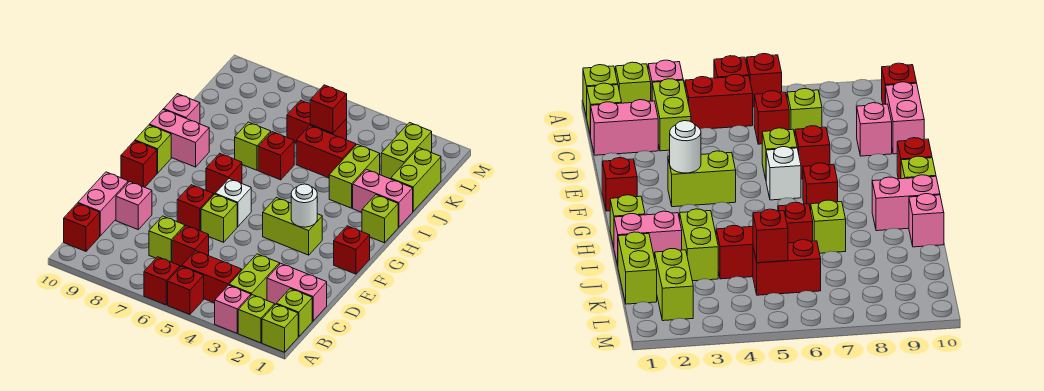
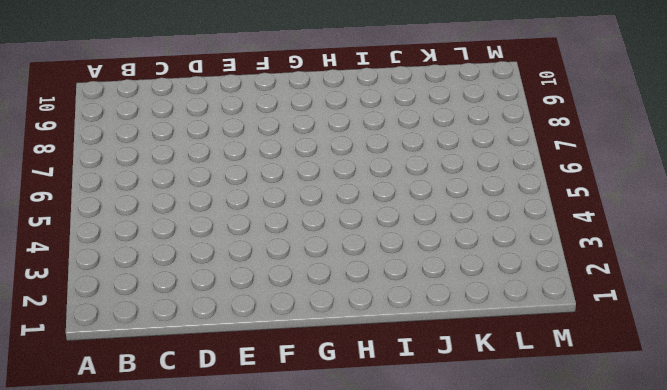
none -> lime brick A1 level 1
none -> lime brick A2 level 1
none -> pink brick A3 level 1
none -> red brick A5 level 1

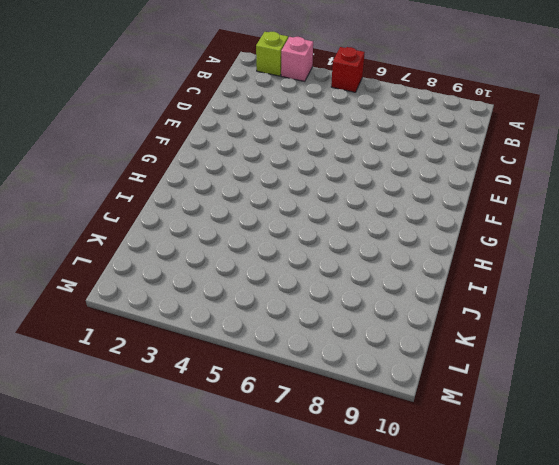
none -> lime brick A1 level 1
none -> red brick A6 level 1
none -> lime brick B1 level 1
none -> lime brick B3:C3 level 1

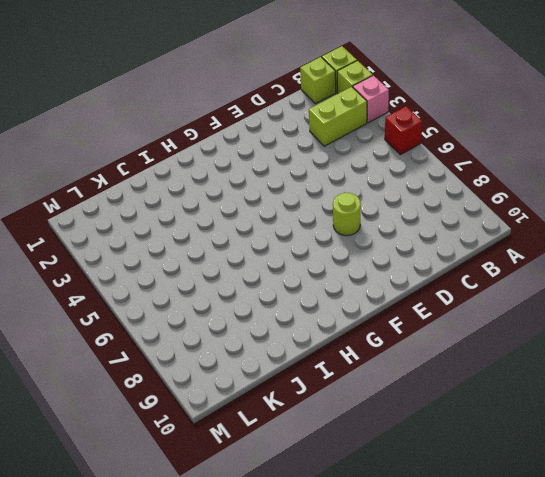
lime round brick E7 level 1 -> red brick E7 level 1
none -> red brick A6 level 1
none -> red brick B4:B5 level 1
none -> red brick B10 level 1
none -> pink brick C1:C2 level 1

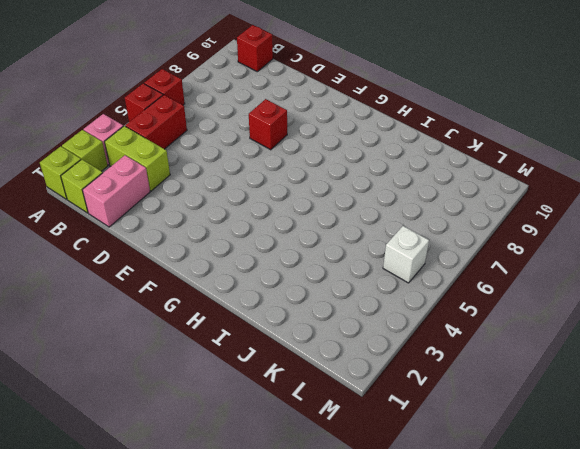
white brick L5 level 1 -> white brick F6 level 1
none -> red brick C6 level 1
none -> lime brick C7 level 1
none -> pink brick C10:D10 level 1
none -> pink brick D9 level 1

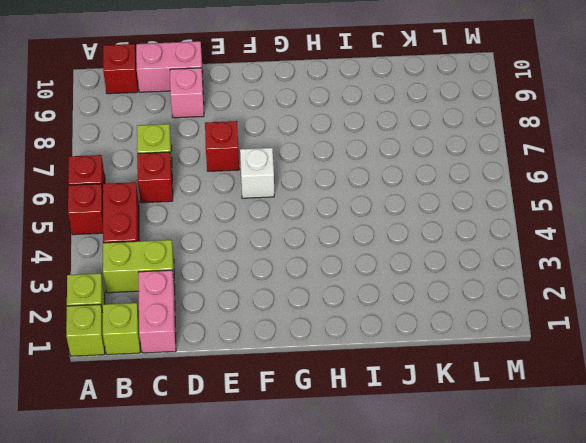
none -> pink brick A3 level 1
none -> lime brick E6 level 1
none -> red brick F1 level 1
none -> lime brick F3:F4 level 1

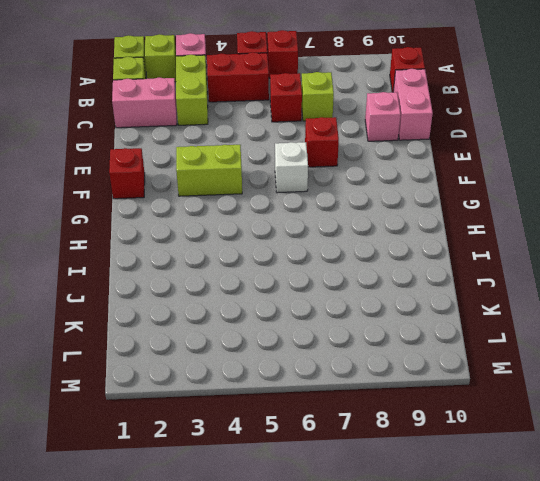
none -> lime brick E6 level 1
none -> red brick F10 level 1
none -> red brick G7 level 1
none -> lime brick G10 level 1

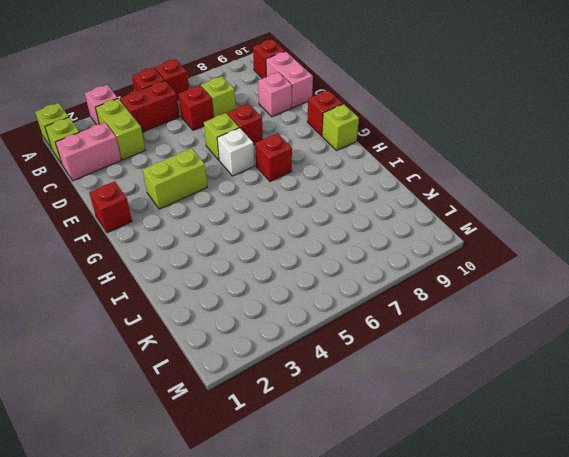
none -> lime brick A2 level 1
none -> lime brick H1 level 1
none -> pink brick H9:H10 level 1
none -> pink brick I1:I2 level 1

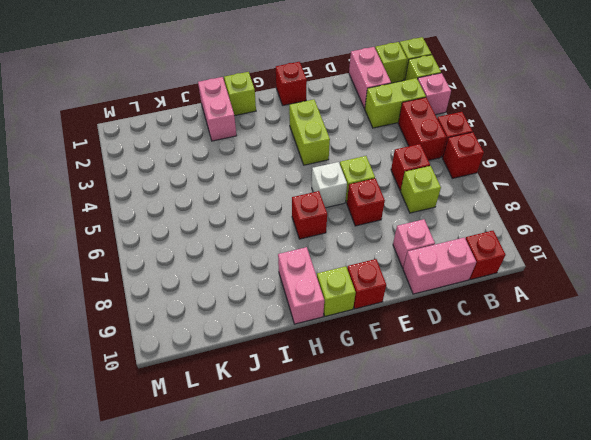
none -> lime brick I3:J3 level 1
none -> red brick I6 level 1
none -> lime brick I7 level 1
none -> pink brick I10 level 1

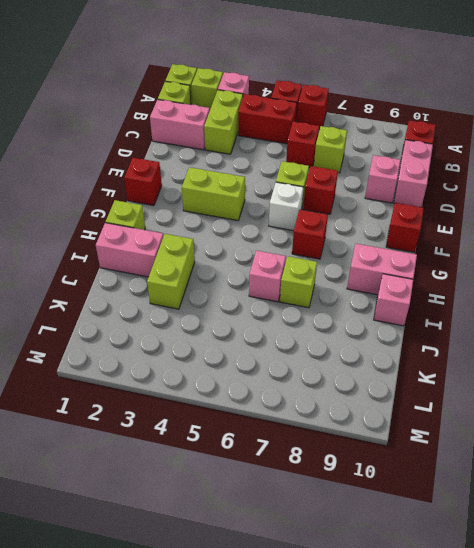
pink brick I6 level 1 -> red brick I6 level 1
none -> lime brick G10 level 1
none -> lime brick J1:K1 level 1
none -> red brick J4:J5 level 1
none -> lime brick K2:L2 level 1

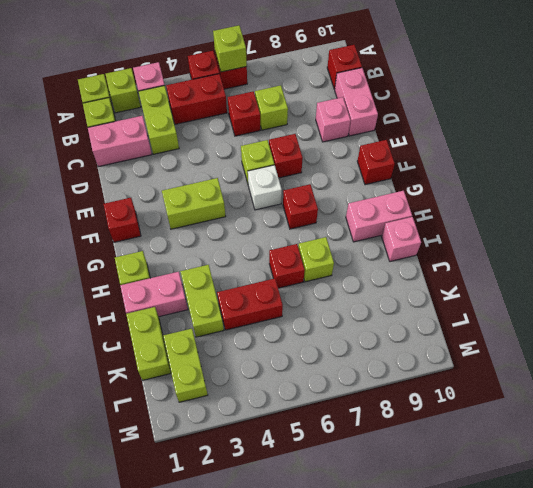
lime brick A6 level 2 -> lime brick G10 level 1
none -> red brick K5:K6 level 1
none -> white round brick F3 level 2
none -> red brick K5 level 2

